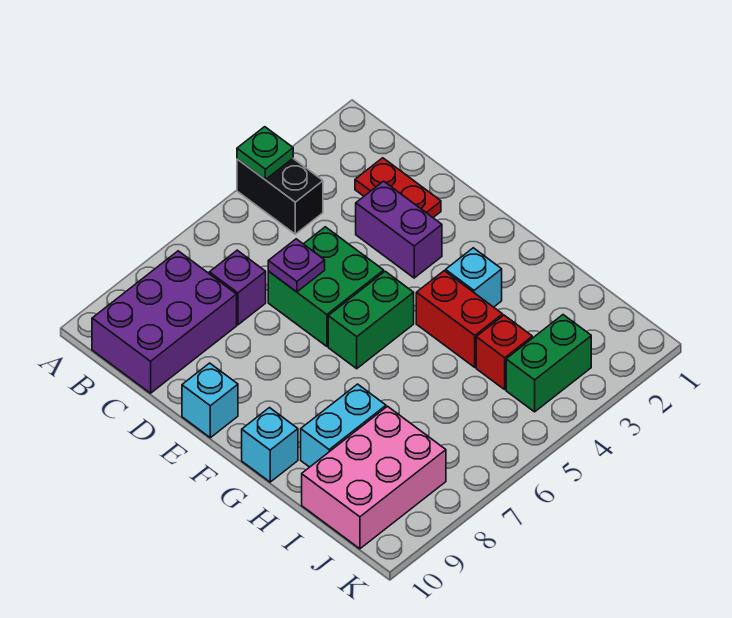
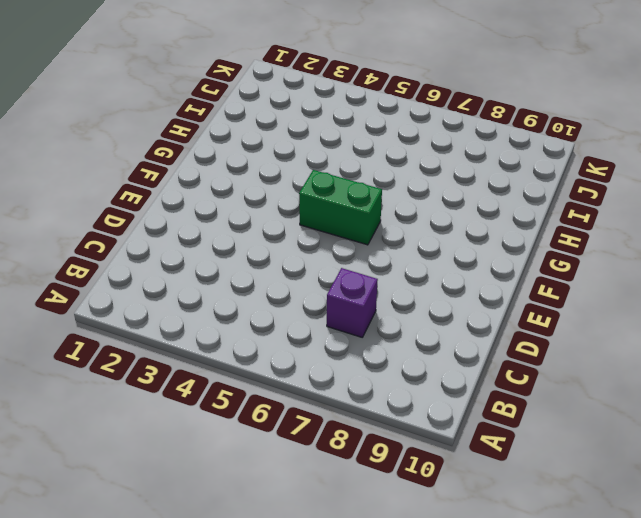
none -> black brick A4:B4 level 1
none -> purple brick B8:C10 level 1
none -> red plate C2:D2 level 1

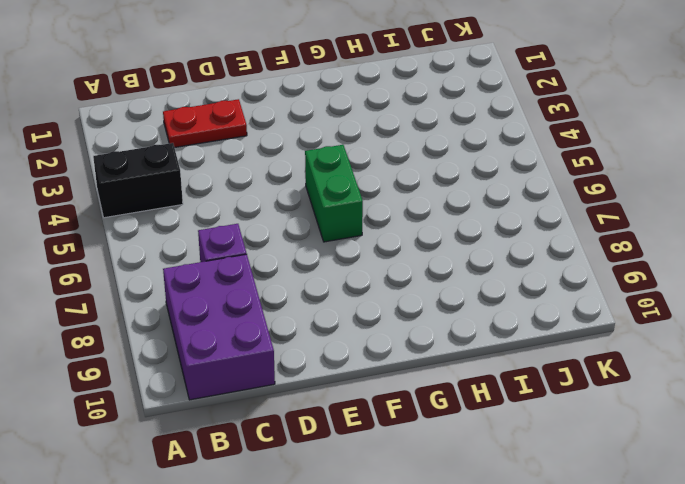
none -> purple brick D3:E3 level 1
none -> green brick D5:E6 level 1
none -> cyan brick E10 level 1

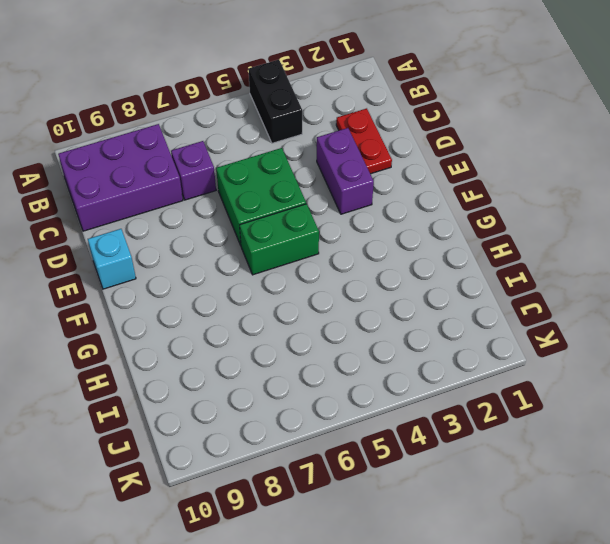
none -> cyan brick G3 level 1
none -> red brick G4:H4 level 1
none -> cyan brick G10 level 1

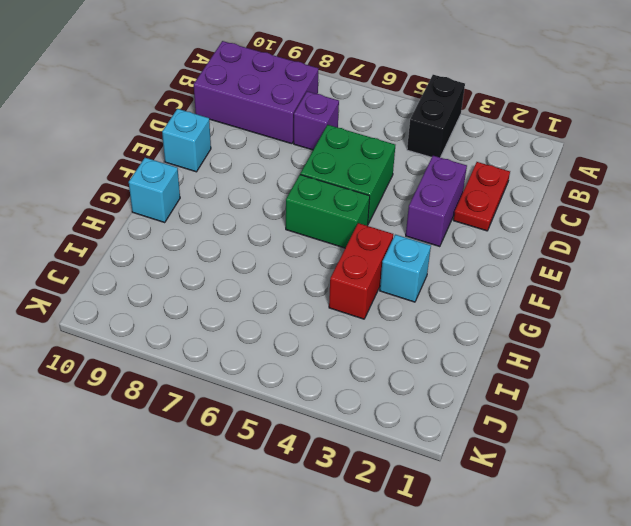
none -> cyan brick H8:H9 level 1
none -> red brick I4 level 1
none -> pink brick I8:J10 level 1

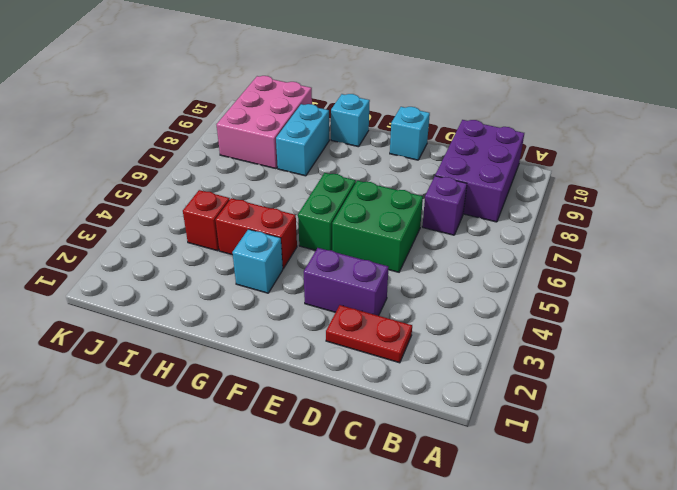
none -> black brick A4:B4 level 1
none -> green brick J3:J4 level 1
none -> green plate A4 level 2

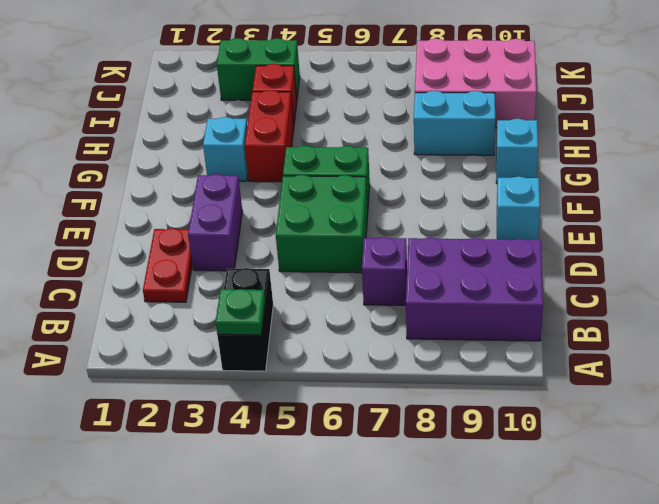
none -> purple plate D6 level 2

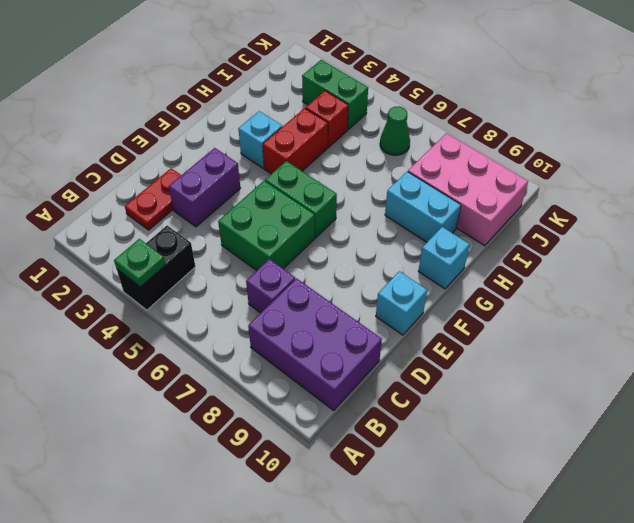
green cone J6 level 1 -> none
none -> purple plate D6 level 2

